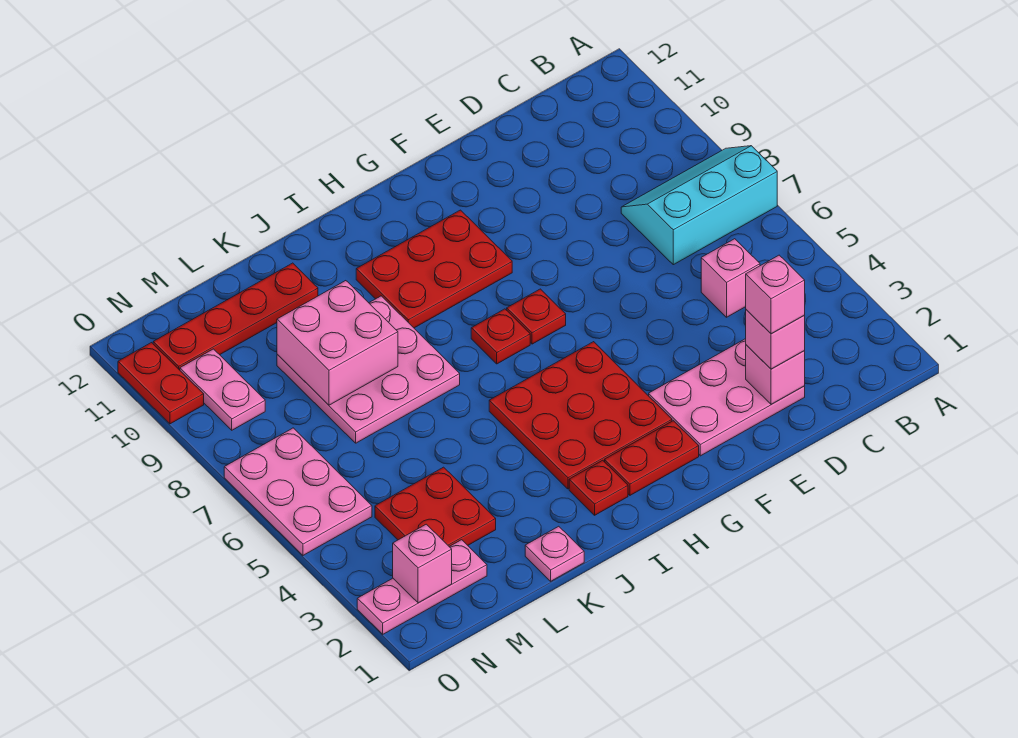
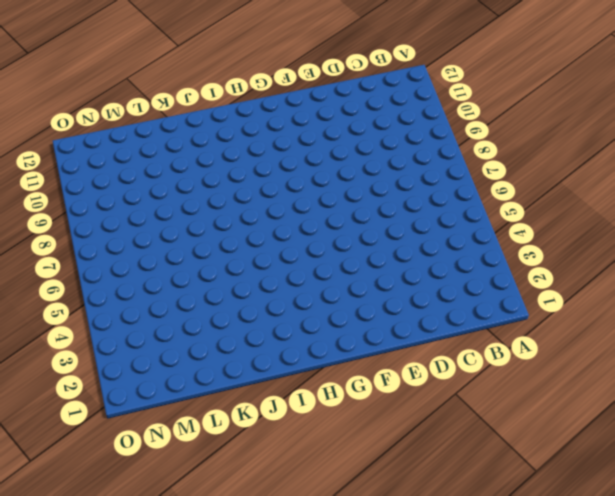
none -> cyan slope A7:C8 level 1 top 7
none -> pink brick C5 level 1
none -> pink plate D2:F3 level 1

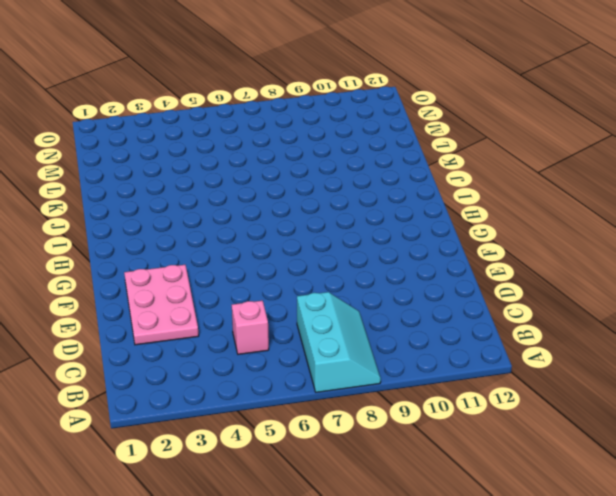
none -> red plate G2:H2 level 1
none -> red plate G3:I5 level 1
none -> red plate G7 level 1

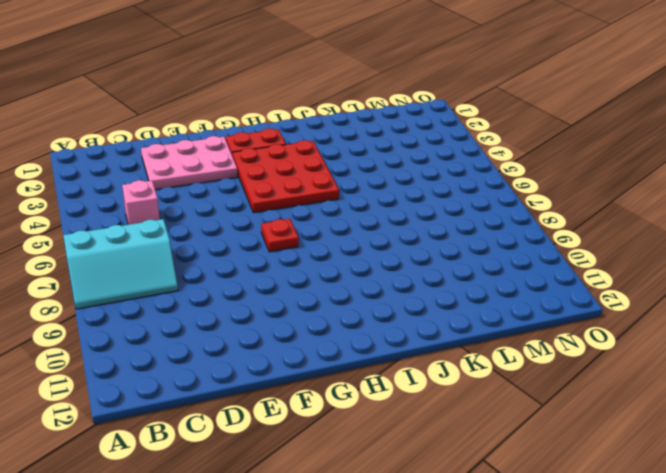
none -> red plate G9:I10 level 1
none -> red plate H7 level 1
none -> red plate I2 level 1

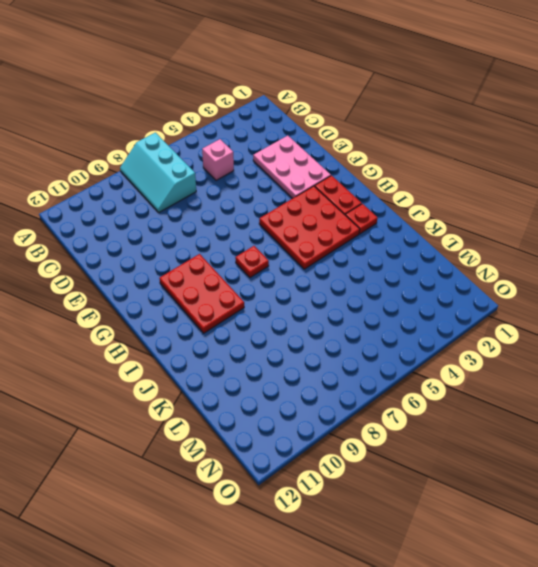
none -> red plate G7 level 1
none -> pink plate J7:L9 level 1
none -> pink plate K1 level 1

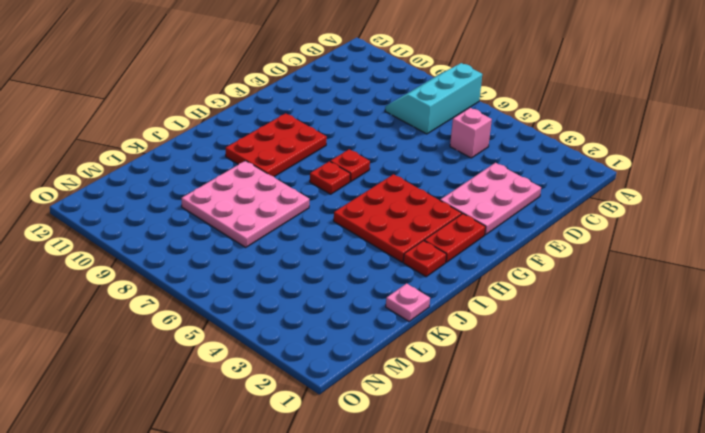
none -> red plate K11:N11 level 1
none -> red plate L3:M4 level 1
none -> pink plate M2:O2 level 1

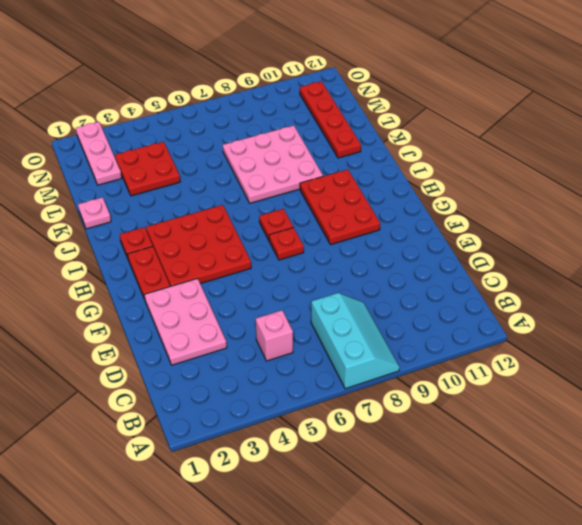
none -> pink plate N5:O7 level 1
none -> pink plate N9:N10 level 1
none -> red plate O10:O11 level 1

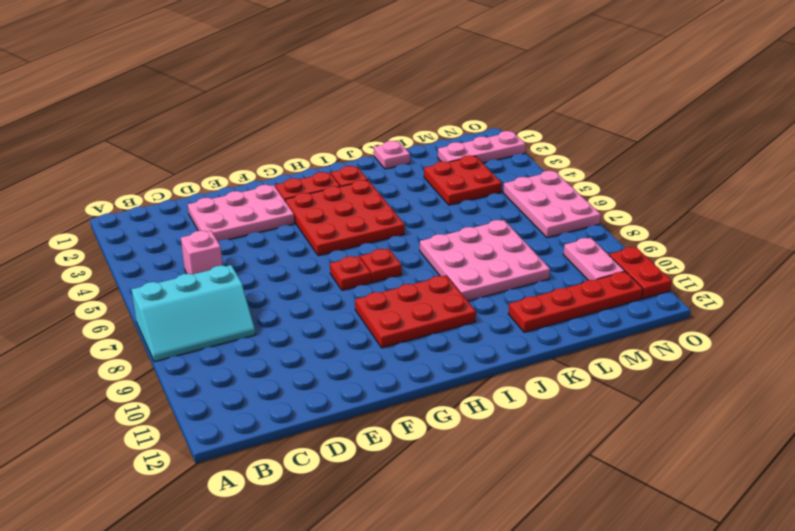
none -> pink brick D2 level 2
none -> pink brick K8:L9 level 2
none -> pink brick N2 level 2

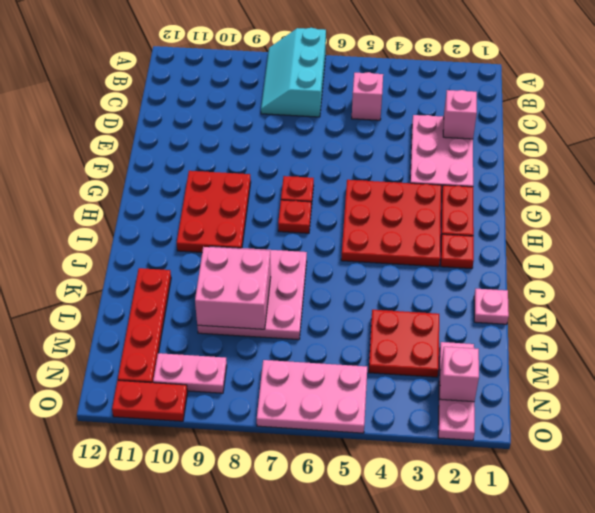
none -> pink brick D2 level 3
none -> pink brick D2 level 4

